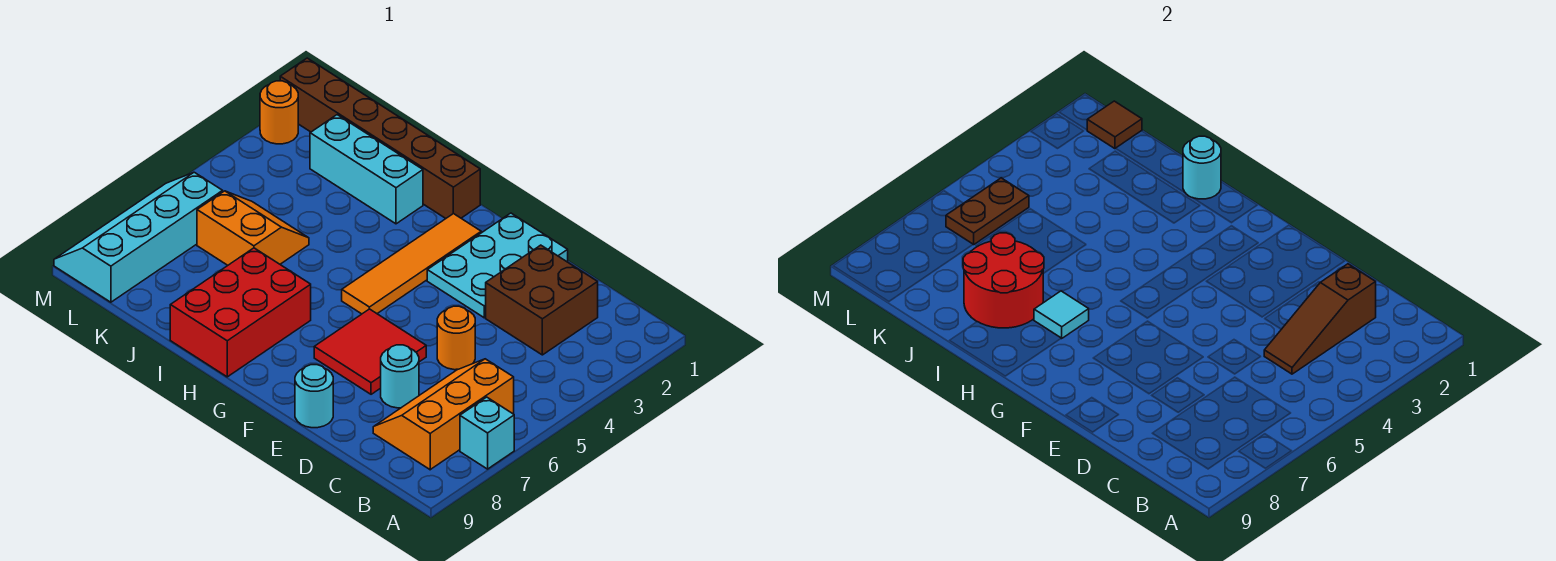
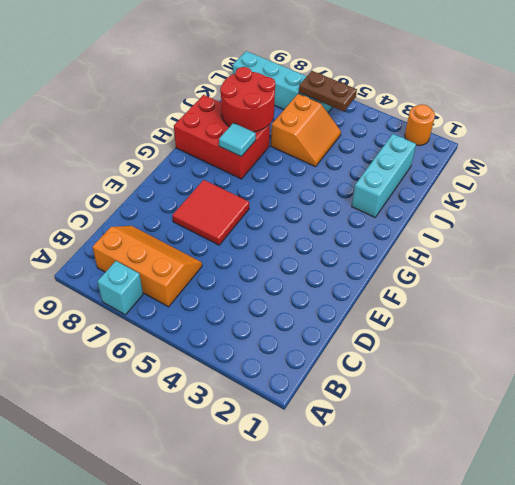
none -> brown brick C2:D3 level 1
none -> orange round brick D5 level 1
none -> cyan round brick D7 level 1

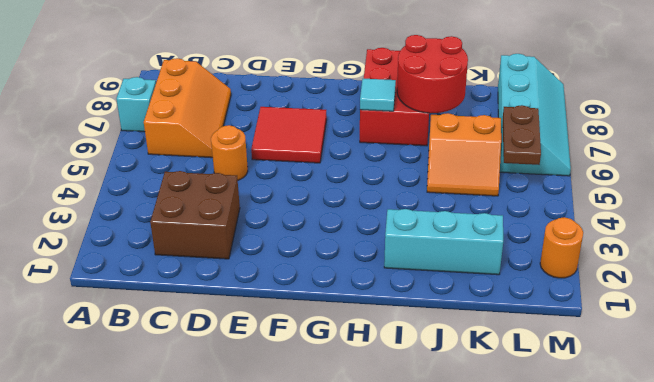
none -> cyan round brick D7 level 1
none -> cyan plate E1:F3 level 1
none -> cyan round brick E9 level 1

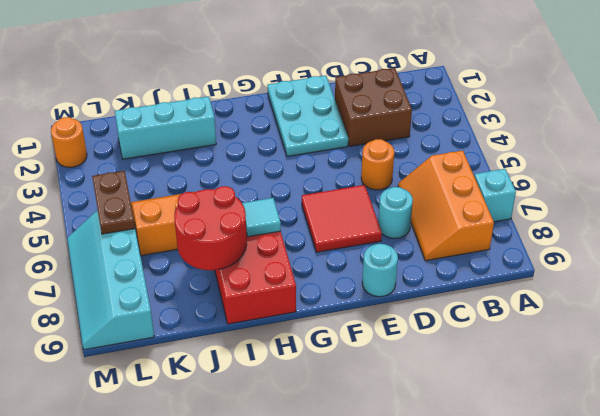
none -> orange tile G2:G5 level 1
none -> brown brick H1:M1 level 1
none -> brown slope C2:C4 level 2 top 2

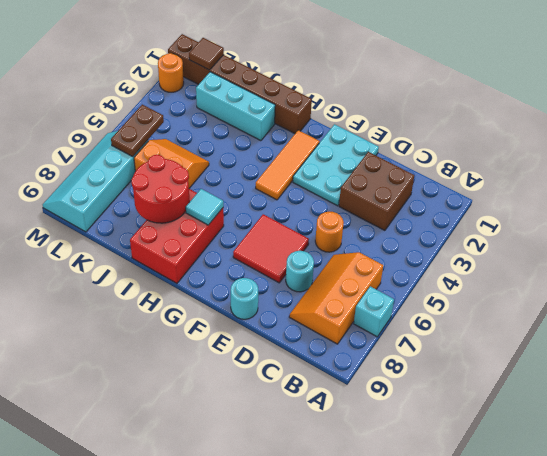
orange tile G2:G4 level 1 -> orange tile G2:G5 level 1
none -> brown slope C2:C4 level 2 top 2
none -> cyan round brick I1 level 2

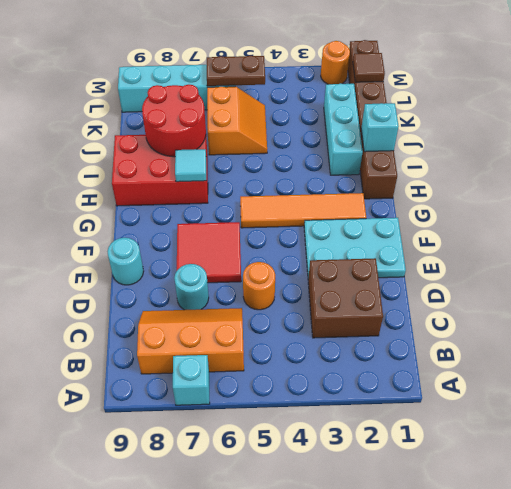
cyan brick I1 level 2 -> cyan round brick I1 level 2
none -> brown slope C2:C4 level 2 top 2

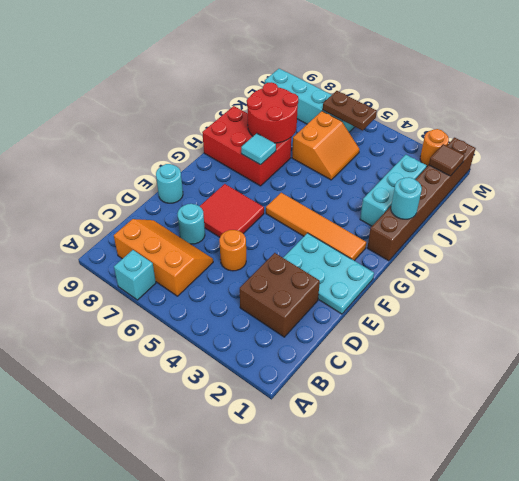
none -> brown slope C2:C4 level 2 top 2

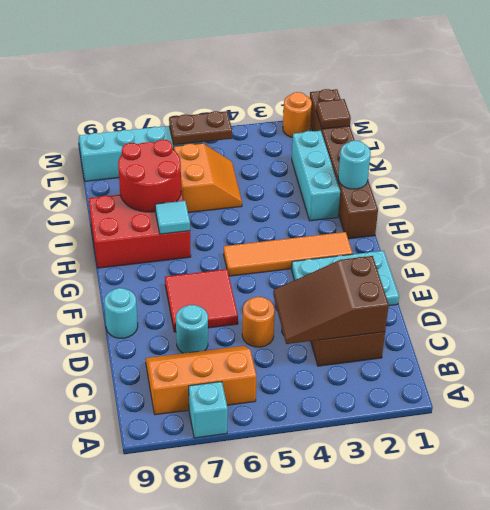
brown slope C2:D4 level 2 top 2 -> brown slope C2:C4 level 2 top 2

